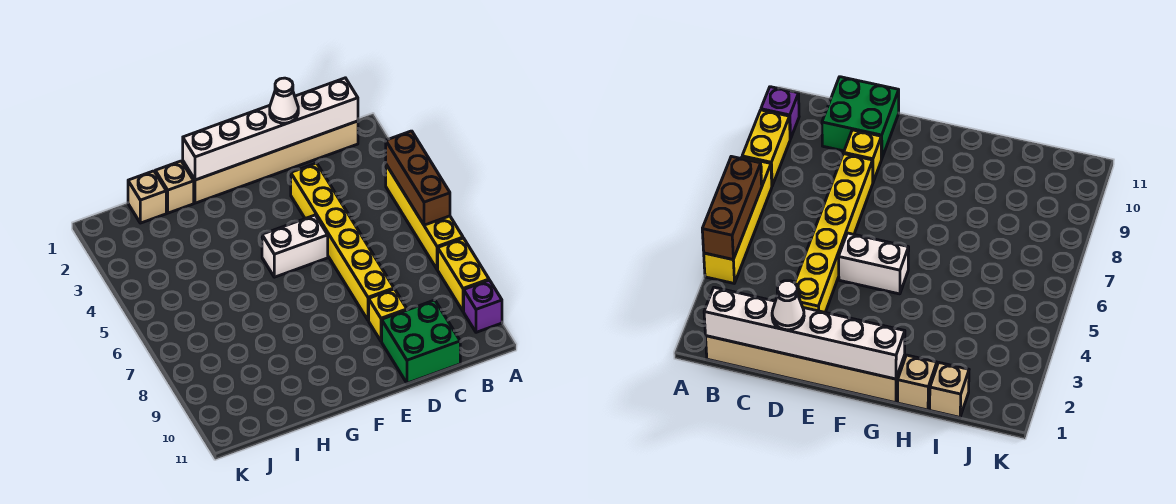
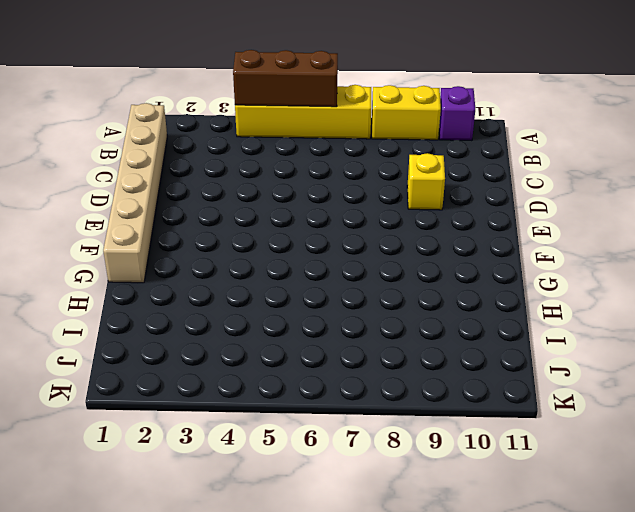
none -> green brick C10:D11 level 1
none -> yellow brick D3:D8 level 1
none -> white brick E5:F5 level 1

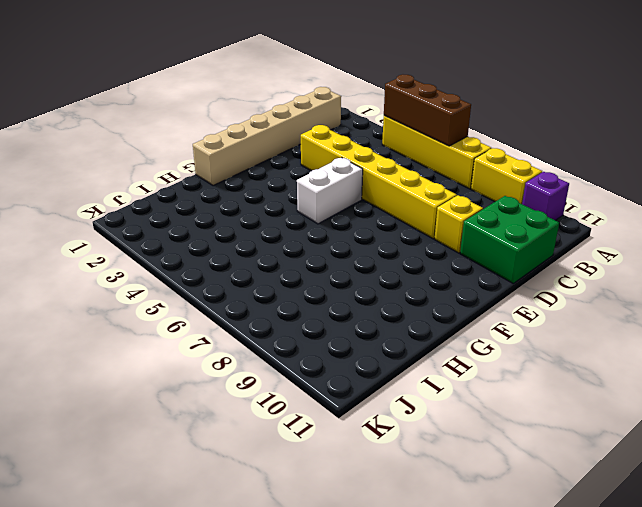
none -> tan brick H1 level 1
none -> tan brick I1 level 1
none -> white brick B1:G1 level 2

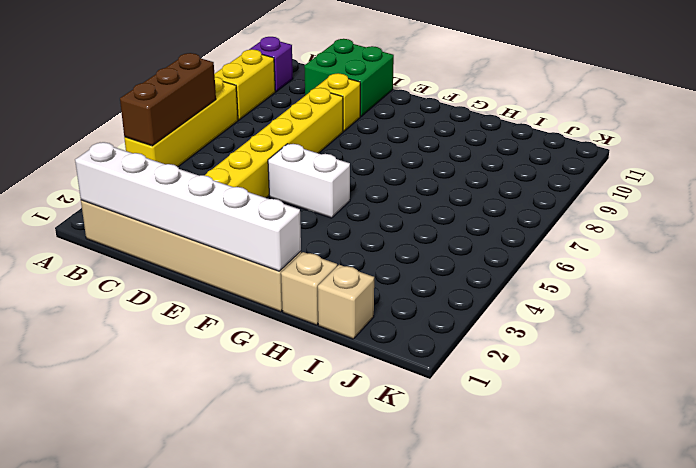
none -> white cone D1 level 3

